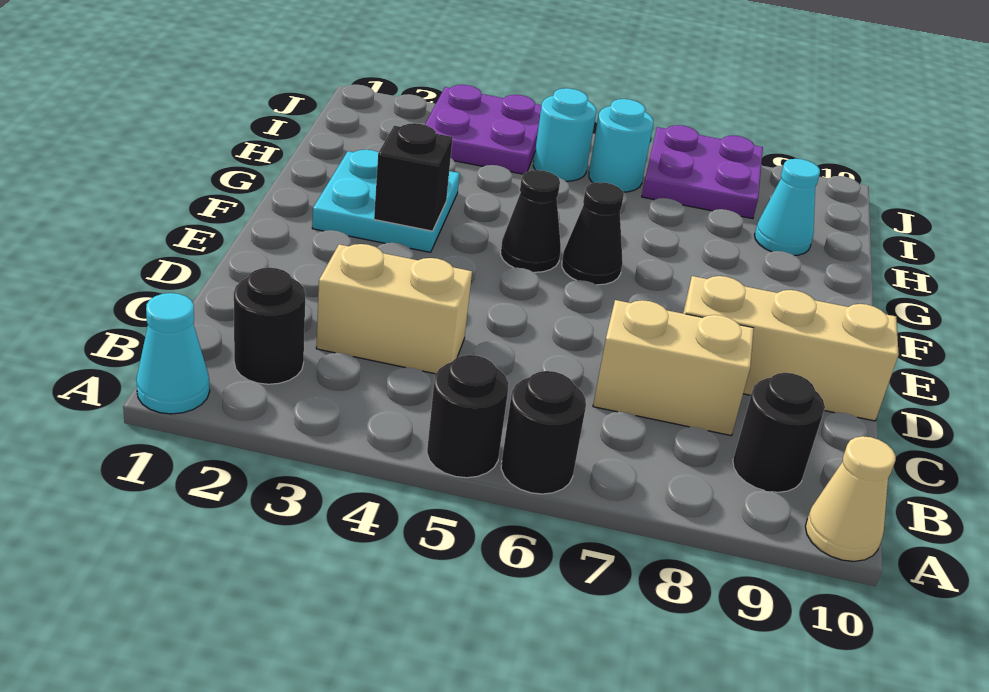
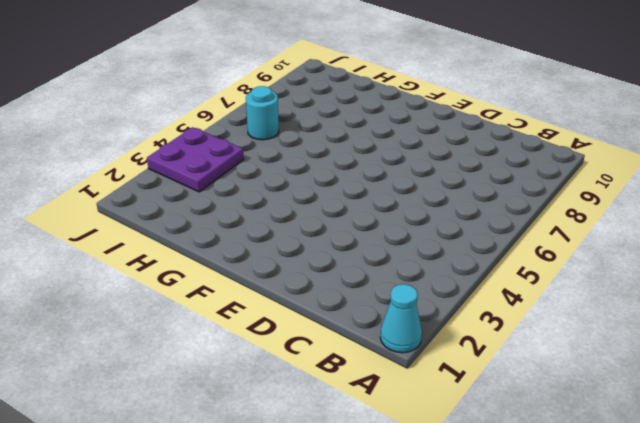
none -> black round brick A5 level 1
none -> black round brick A6 level 1
none -> tan cone A10 level 1

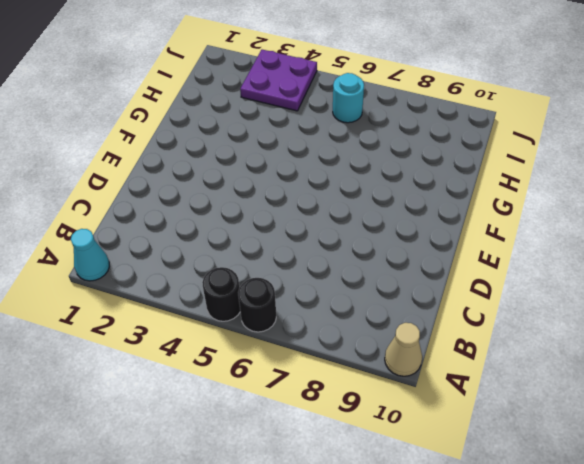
none -> black round brick B2 level 1
none -> black round brick B9 level 1
none -> tan brick C3:C4 level 1

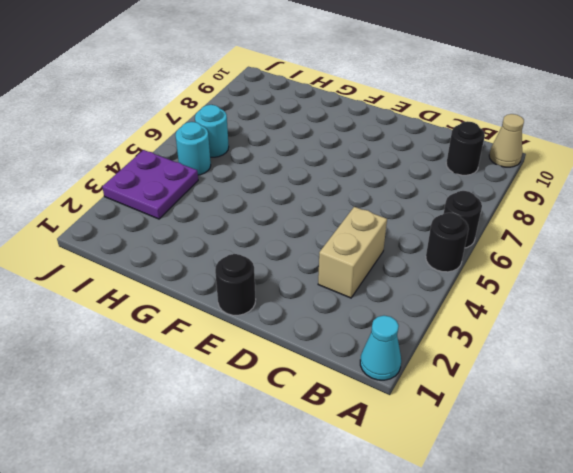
black round brick E1 level 1 -> black round brick B2 level 1
none -> tan brick C7:C8 level 1
none -> tan brick D8:D10 level 1
none -> cyan plate F2:G3 level 1

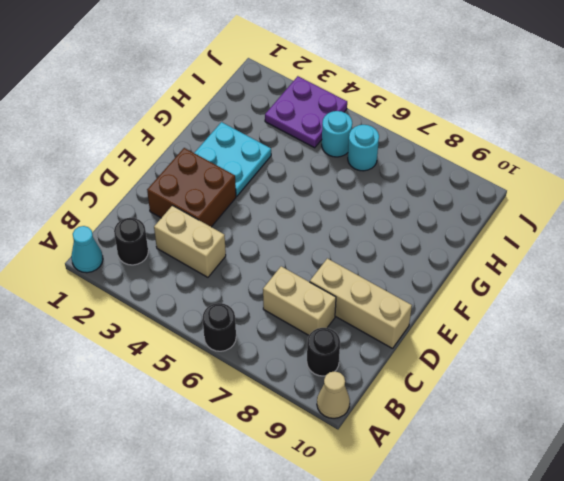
brown brick D2:E3 level 1 -> none
none -> black round brick A5 level 1
none -> black cone F5 level 1
none -> black cone F6 level 1

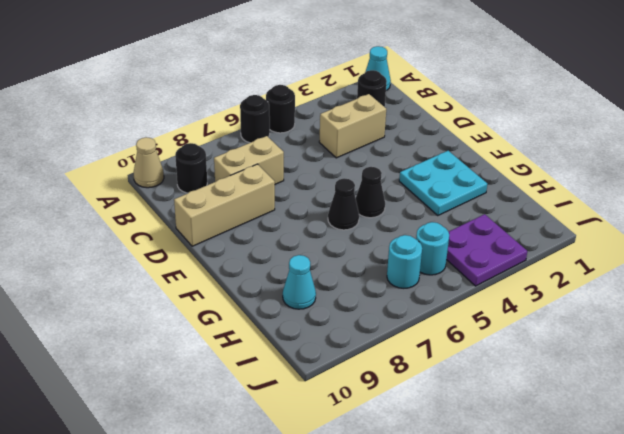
none -> purple plate I7:J8 level 1
none -> black brick F3 level 2

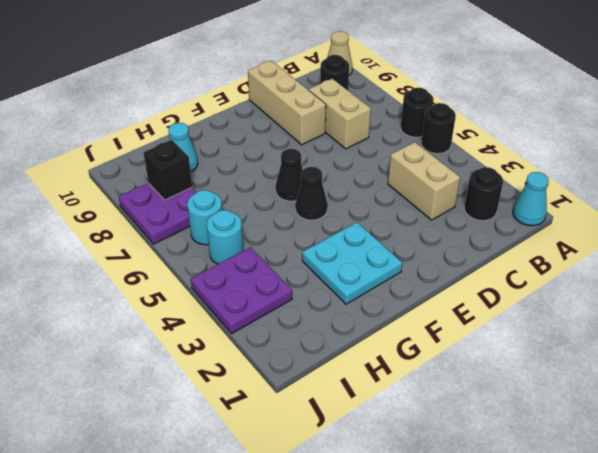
black brick I8 level 2 -> black brick F3 level 2

